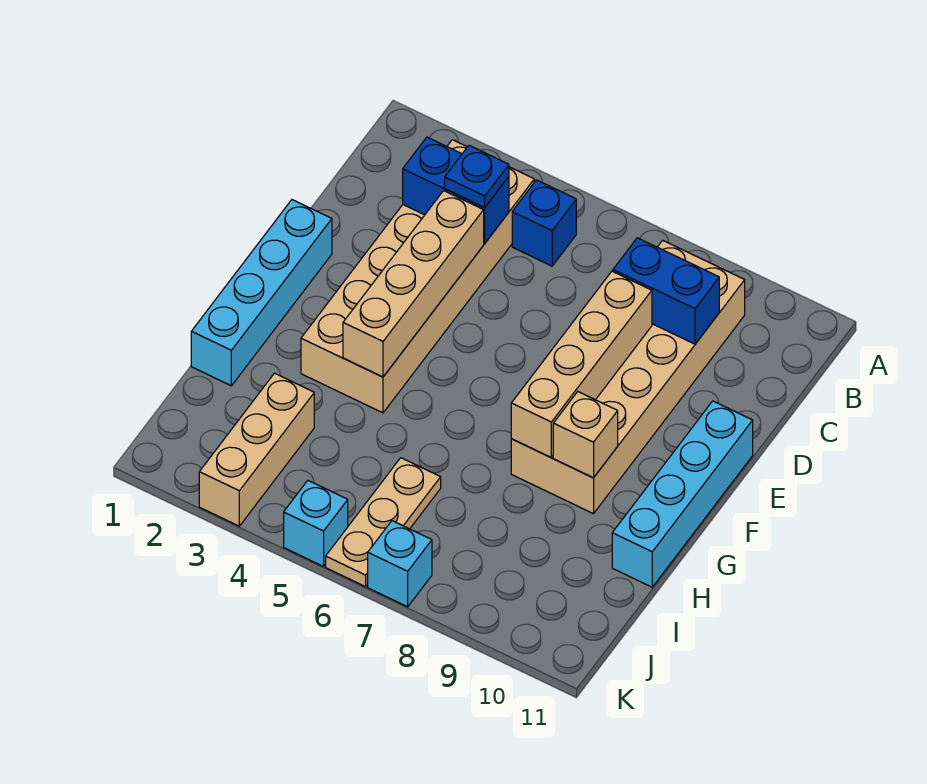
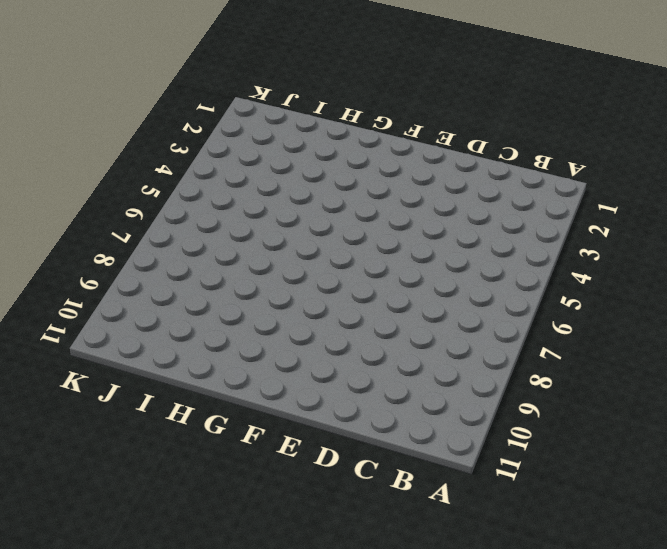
none -> tan brick B3:G4 level 1
none -> blue brick B5 level 1
none -> tan brick B8:G9 level 1

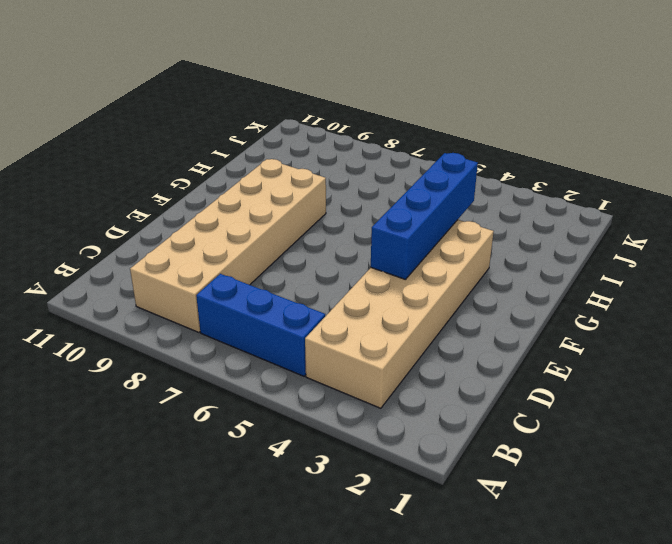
blue brick B5:B7 level 1 -> blue brick B5 level 1
blue brick E4:H4 level 2 -> tan brick D4:G4 level 2
none -> cyan brick E1:H1 level 1
none -> cyan brick E11:H11 level 1
none -> tan brick I3:K3 level 1

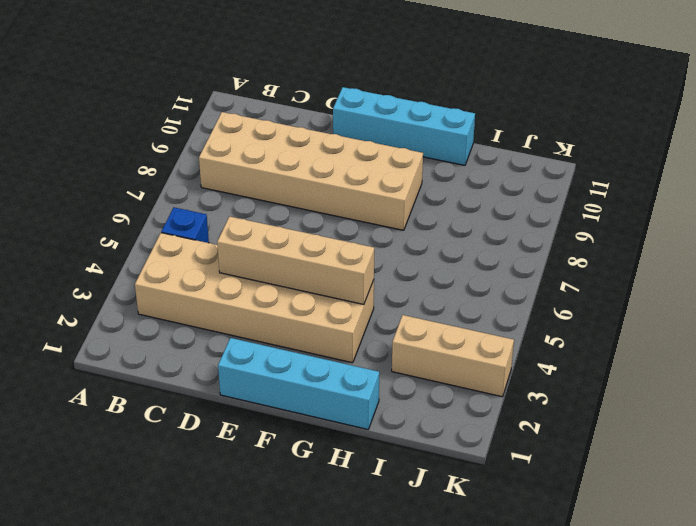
none -> tan plate I6:K6 level 1
none -> cyan brick K5 level 1
none -> cyan brick K7 level 1

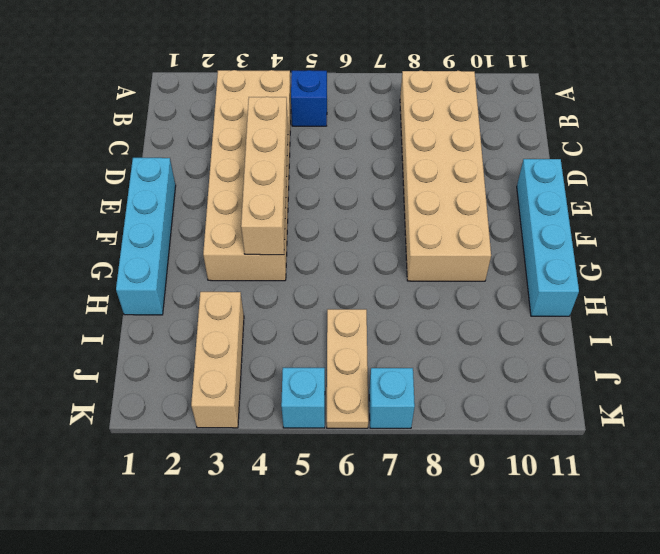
none -> blue brick C3:C4 level 2
none -> blue brick C8:C9 level 2
none -> tan brick D8:G8 level 2

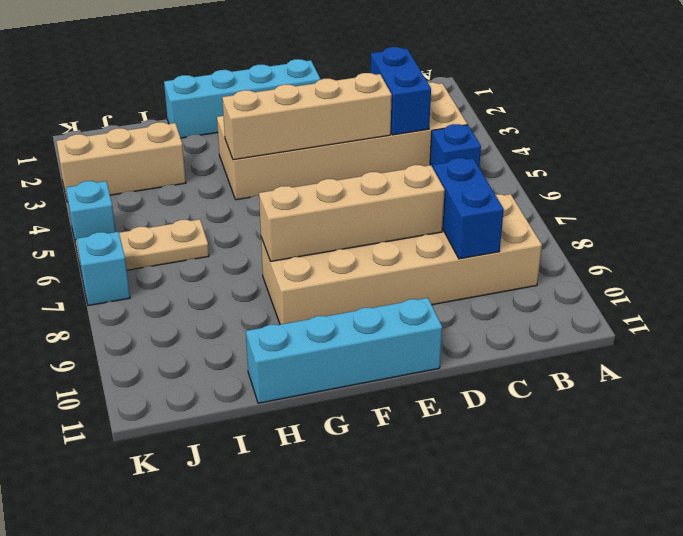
none -> tan brick G9 level 2
none -> blue plate C4 level 3

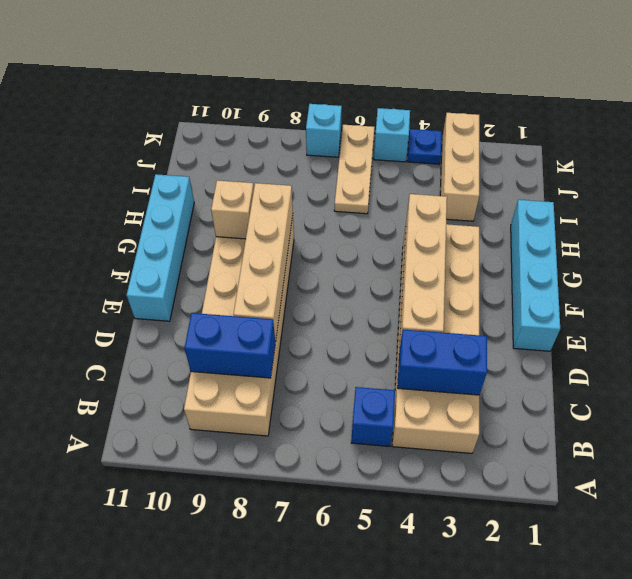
blue plate K4 level 1 -> blue plate C4 level 3

